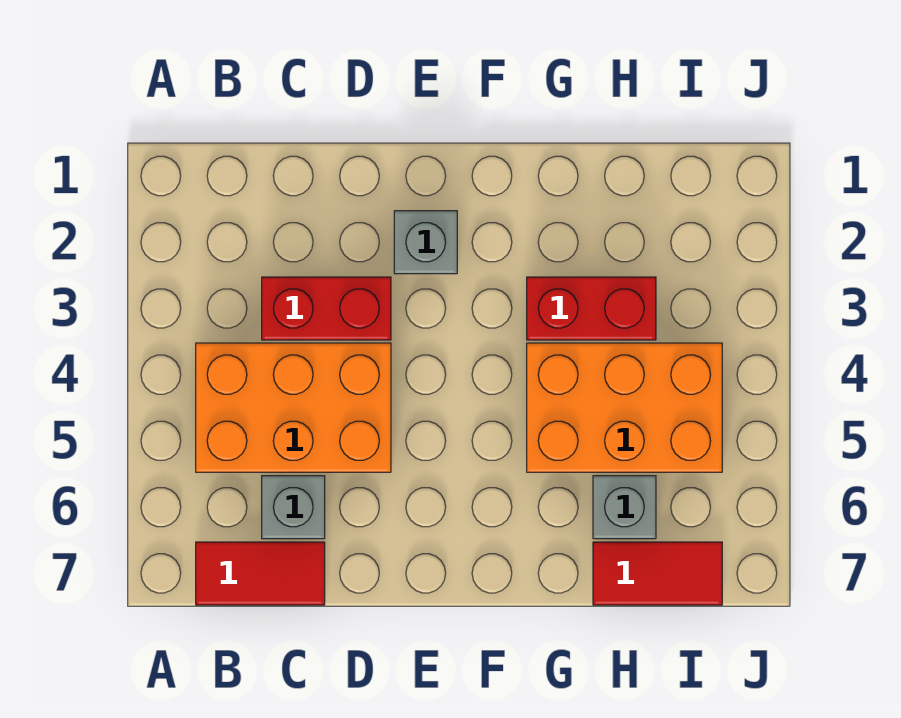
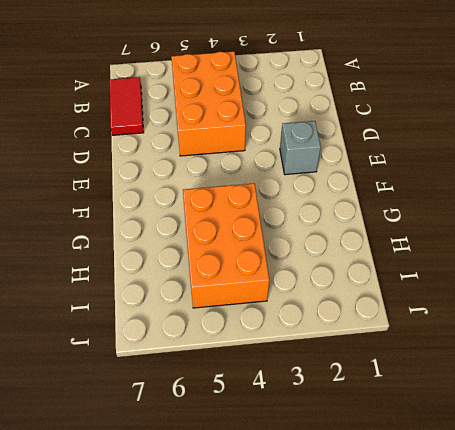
none -> red brick C3:D3 level 1
none -> grey brick C6 level 1

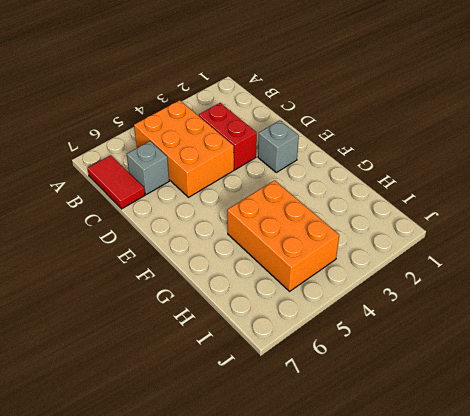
none -> red brick G3:H3 level 1
none -> grey brick H6 level 1

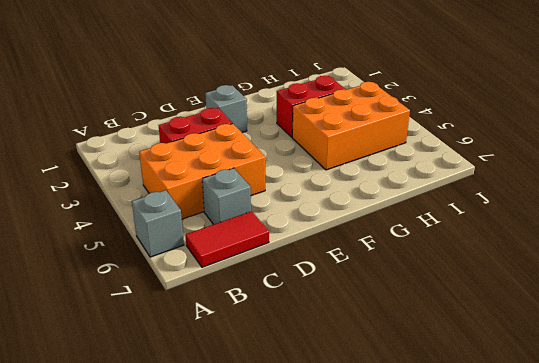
grey brick A6 level 1 -> grey brick H6 level 1
none -> red tile H7:I7 level 1

